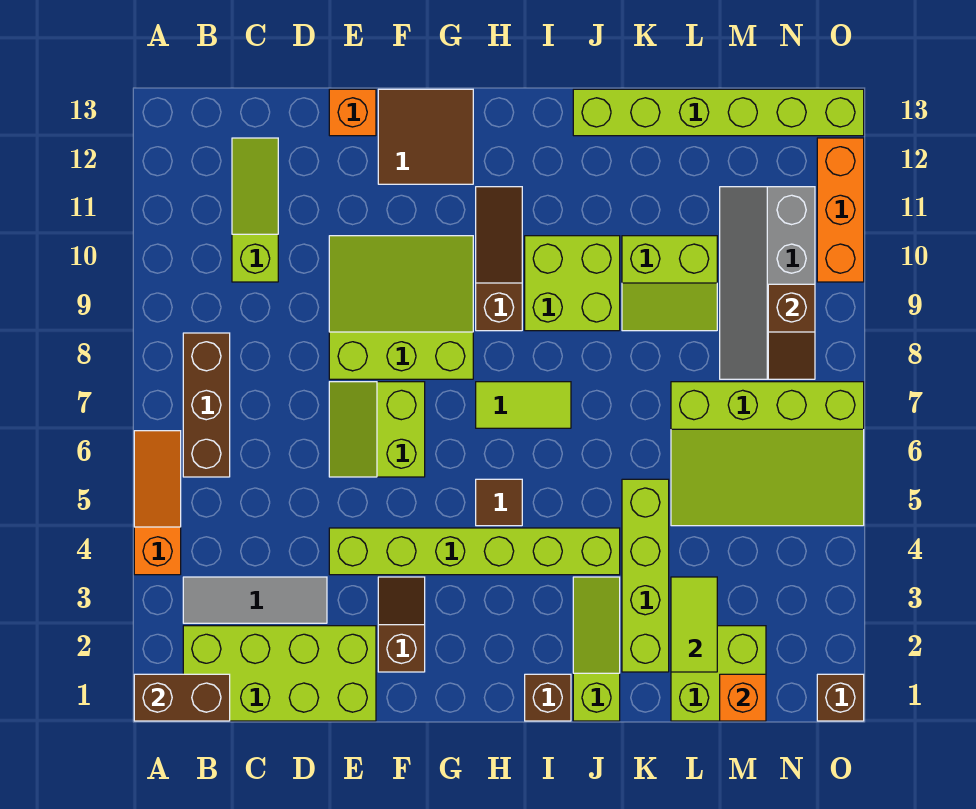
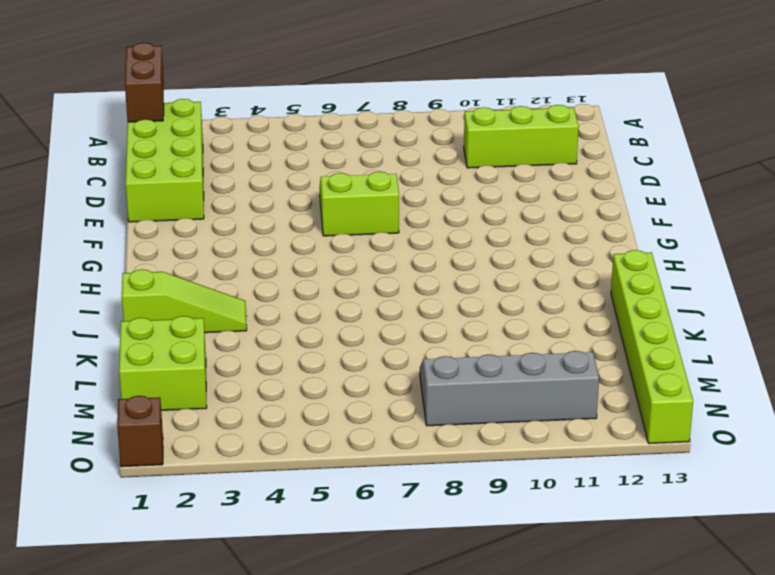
lime brick C10:C12 level 1 -> lime slope C10:C12 level 1 top 10
none -> orange slope A4:A6 level 1 top 4
none -> grey tile B3:D3 level 1
none -> brown brick B6:B8 level 1

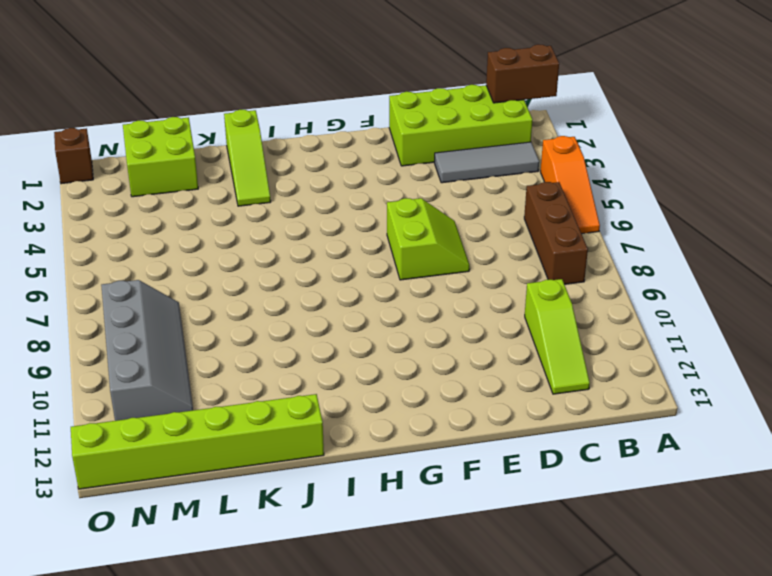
none -> lime brick E4:J4 level 1
none -> lime slope E8:G10 level 1 top 8
none -> orange brick E13 level 1

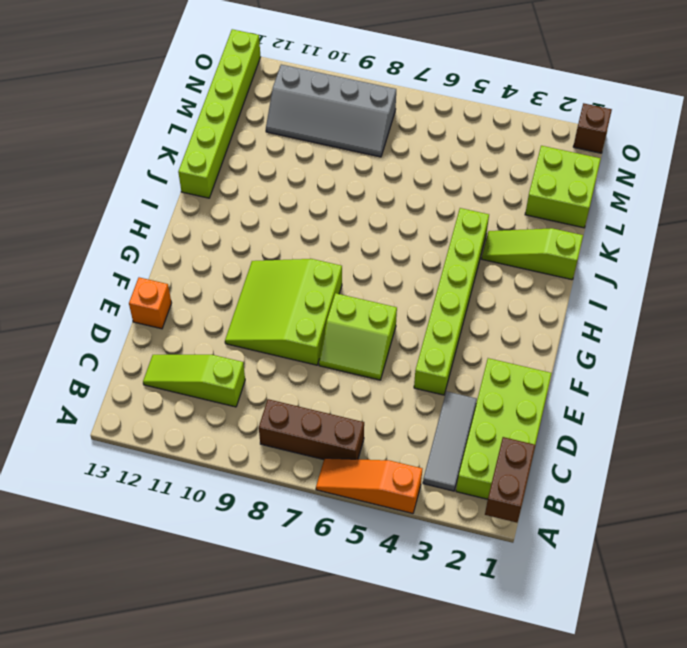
none -> brown slope F2:F3 level 1 top 2
none -> brown tile F12:G13 level 1
none -> brown tile H5 level 1

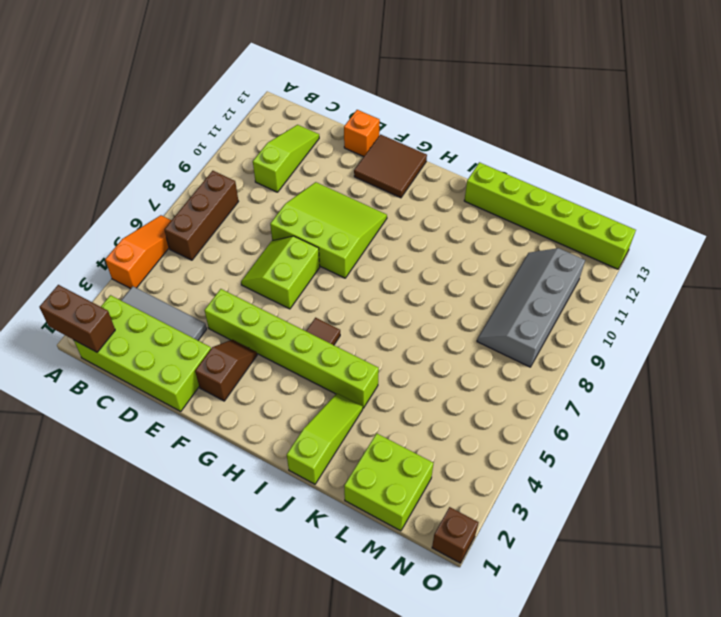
none -> lime tile H7:I7 level 1
none -> brown slope H9:H11 level 1 top 9
none -> brown brick I1 level 1

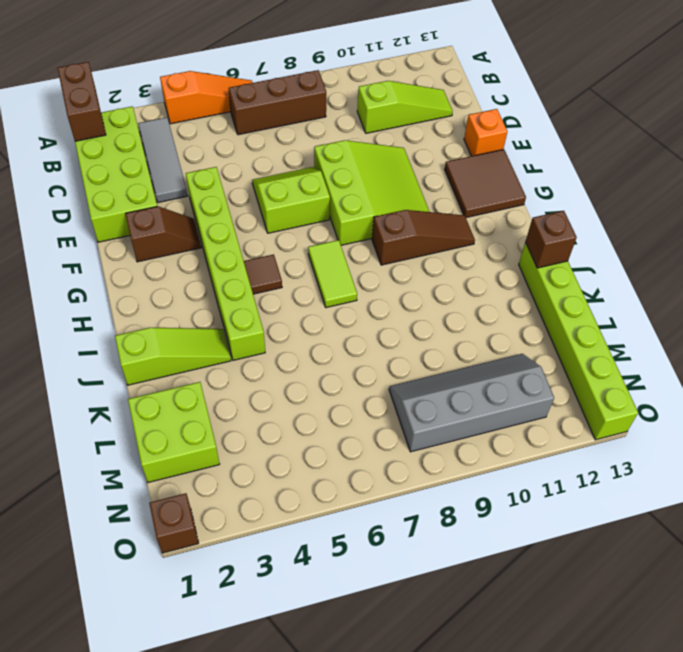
brown brick J13 level 2 -> brown brick I1 level 1
none -> lime brick I9:J10 level 1
none -> lime brick K2:K5 level 1
none -> lime slope K9:L10 level 1 top 10

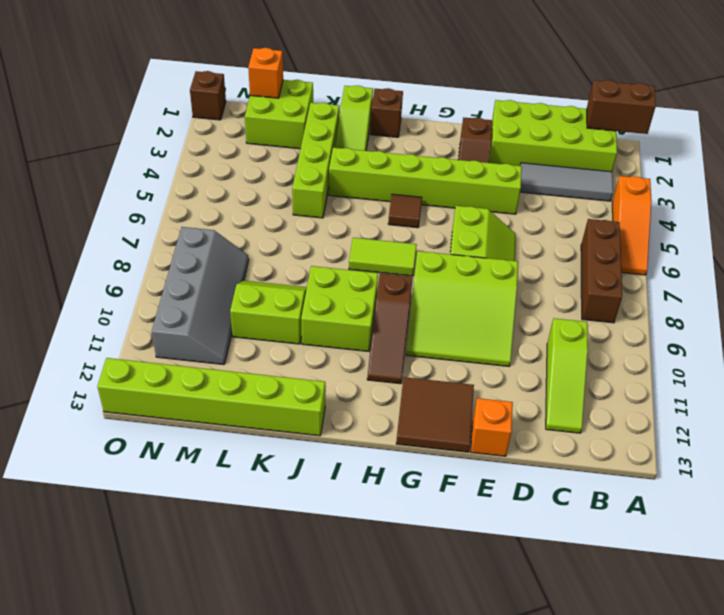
none -> lime slope L5:O7 level 1 top 7
none -> orange brick O10:O12 level 1
none -> lime tile L2:L3 level 2

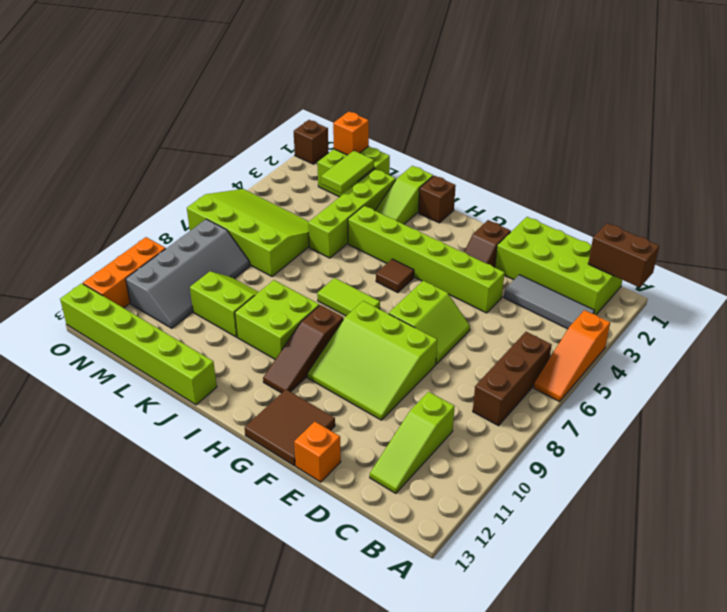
none -> brown slope N8:N9 level 2 top 9

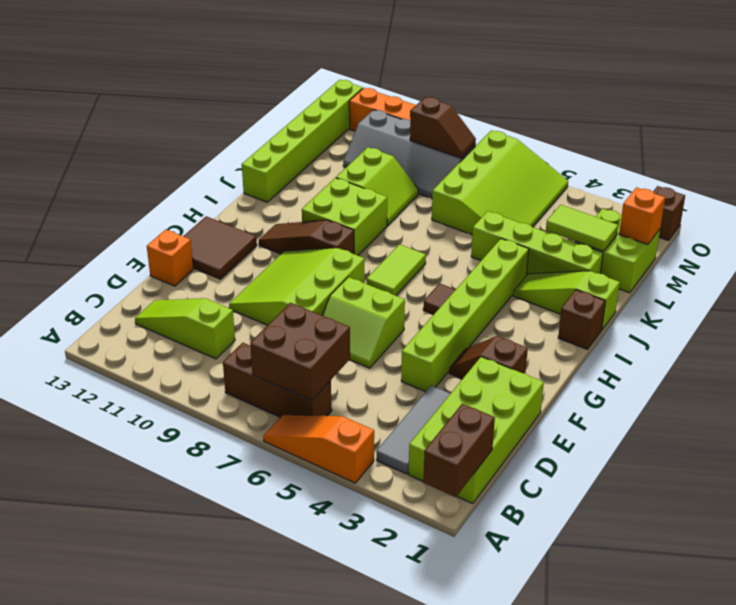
brown brick B6:C7 level 2 -> none

